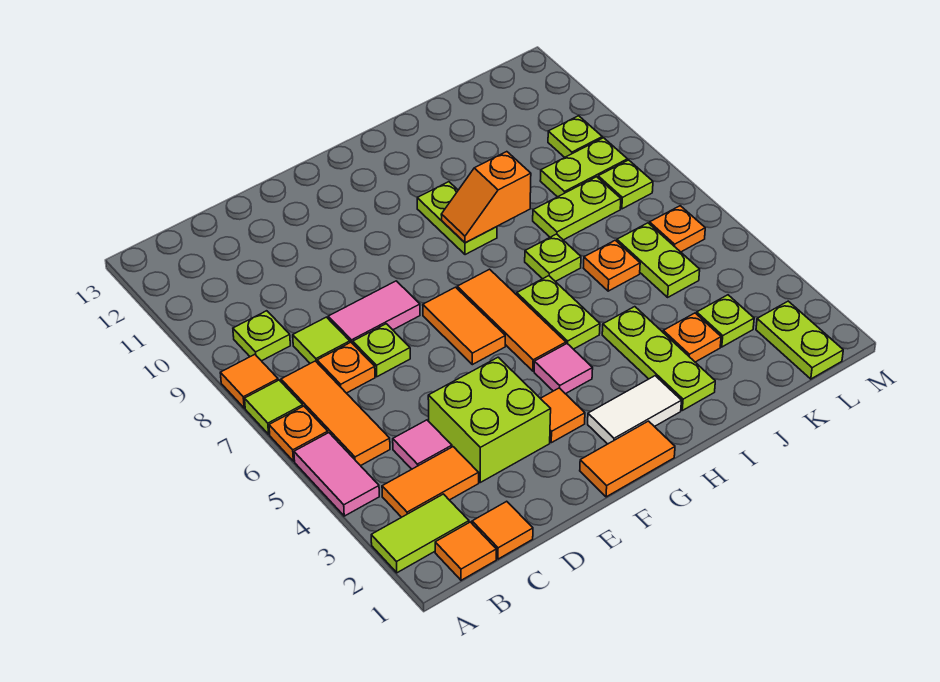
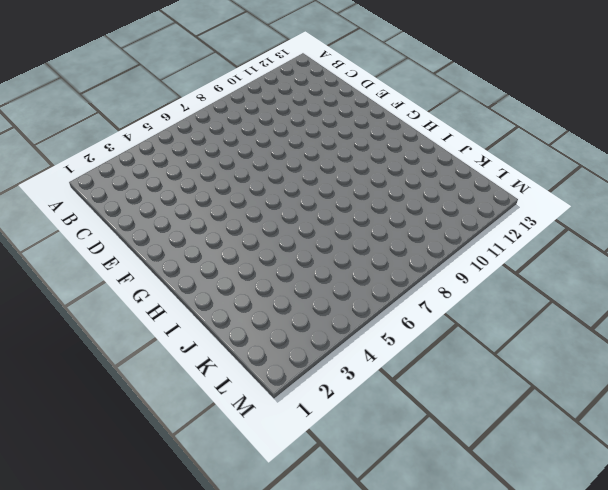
none -> lime tile A2:B2 level 1
none -> pink tile A4:A5 level 1
none -> orange plate A6 level 1
none -> lime tile A7 level 1

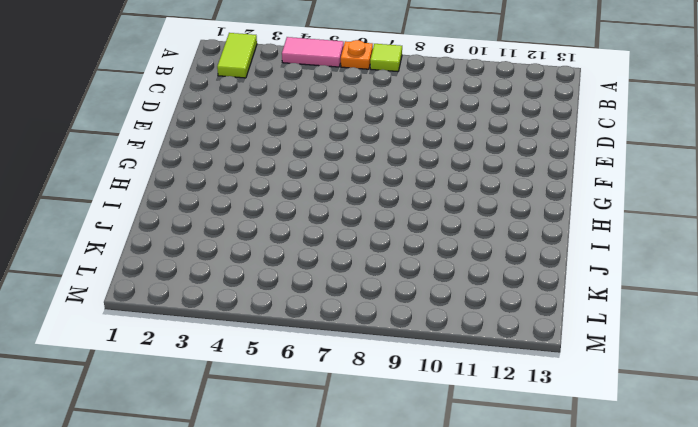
none -> orange tile A8 level 1
none -> orange tile B1 level 1
none -> orange tile B3:C3 level 1
none -> orange tile B5:B7 level 1

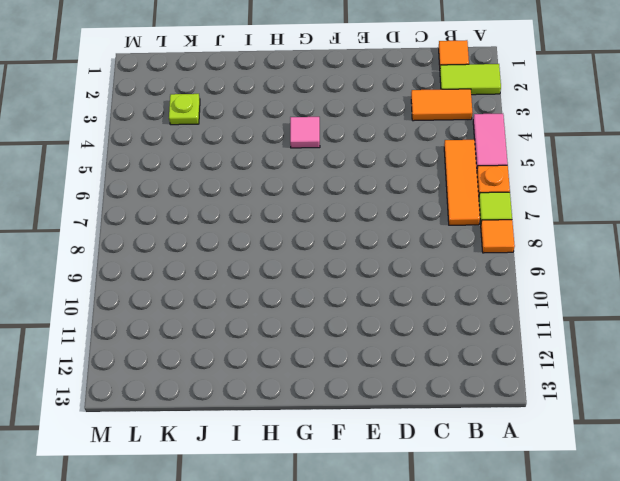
none -> lime plate B9 level 1
none -> orange tile C1 level 1
none -> pink tile C4 level 1
none -> orange plate C7 level 1

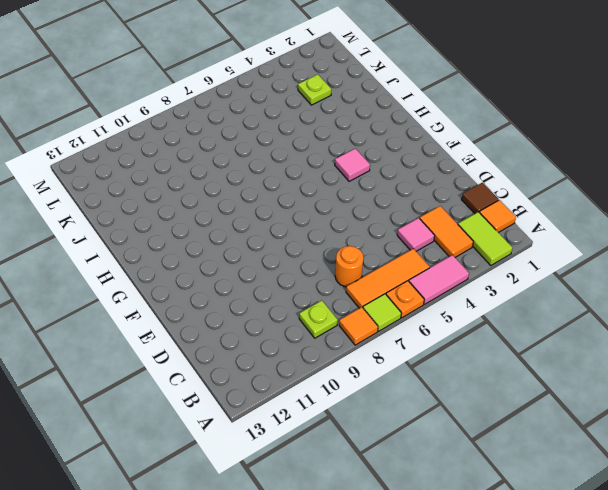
brown tile C1 level 1 -> orange tile C1 level 1
orange round brick C7 level 1 -> orange plate C7 level 1
none -> lime tile C8 level 1
none -> lime brick D3:E4 level 1
none -> lime plate D7 level 1
none -> pink tile D8:E8 level 1

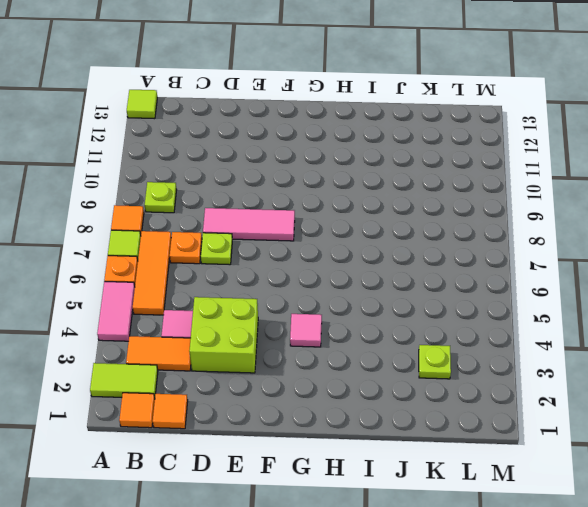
lime tile A13 level 1 -> lime tile C8 level 1
pink tile D8:F8 level 1 -> pink tile D8:E8 level 1
none -> orange tile F1:G1 level 1
none -> orange tile F3 level 1
none -> orange tile F6:F7 level 1
none -> white tile G2:H2 level 1

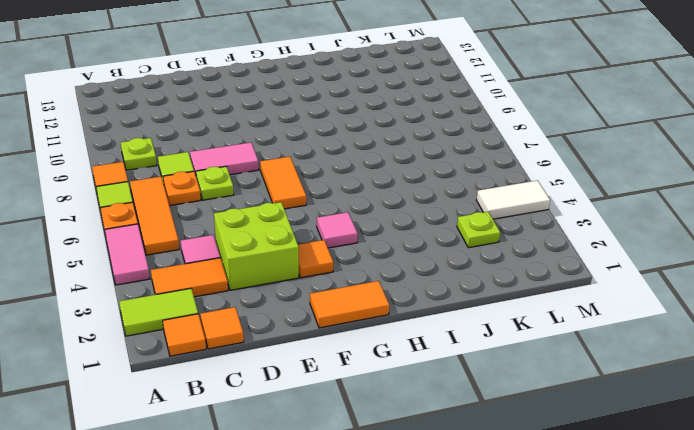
white tile L4:M4 level 1 -> white tile G2:H2 level 1
none -> orange tile G5:G7 level 1
none -> lime plate H5:H6 level 1
none -> lime plate H9:H10 level 1
none -> lime plate I2:I4 level 1

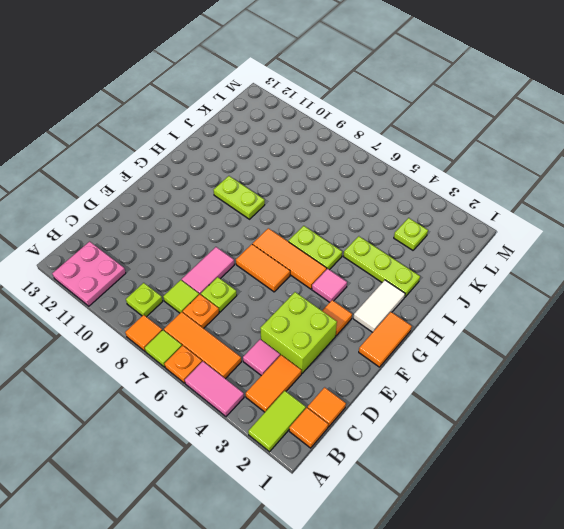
pink plate A11:B12 level 1 -> none
none -> lime plate I7 level 1
none -> orange plate J3 level 1
none -> orange plate J6 level 1
none -> lime plate J8:K8 level 1

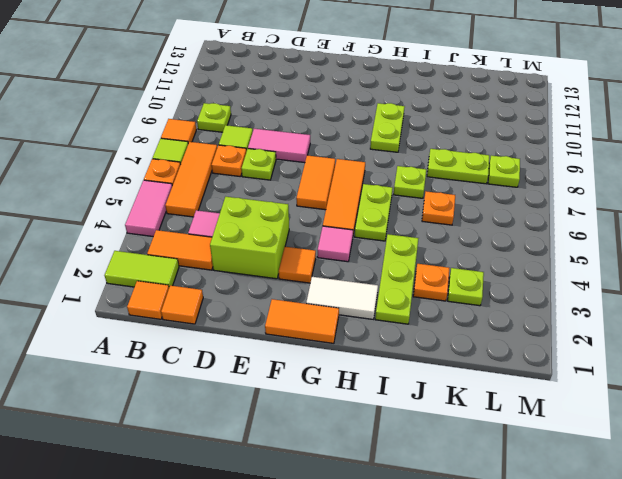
none -> lime plate K5:K6 level 1
none -> lime plate K9:L9 level 1
none -> lime plate L1:L2 level 1
none -> orange plate L6 level 1

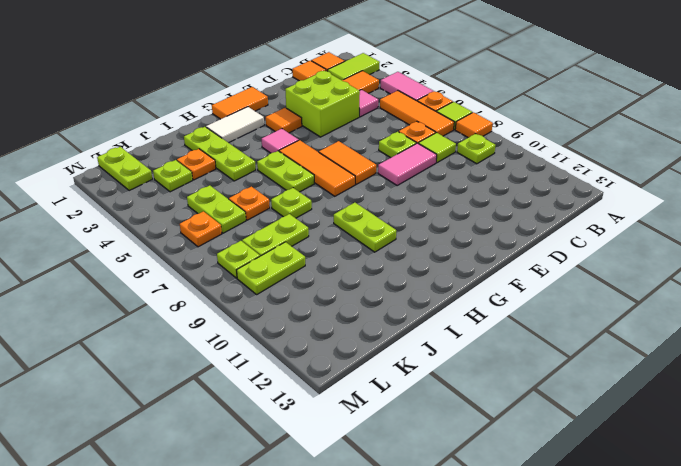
none -> lime plate L10 level 1
none -> orange slope H9:I9 level 2 top I

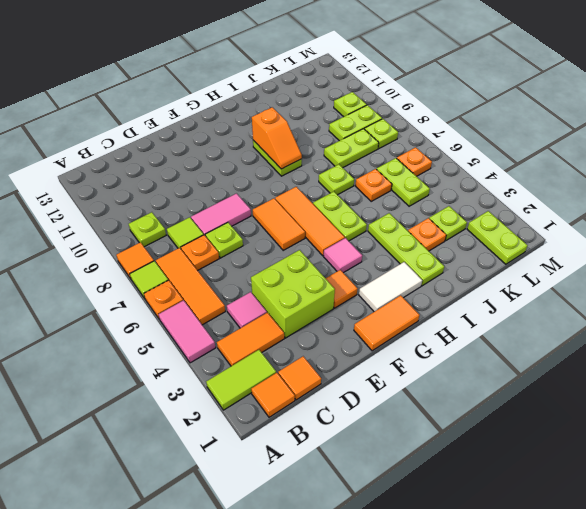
orange slope H9:H10 level 2 top 10 -> orange slope H9:I9 level 2 top I

